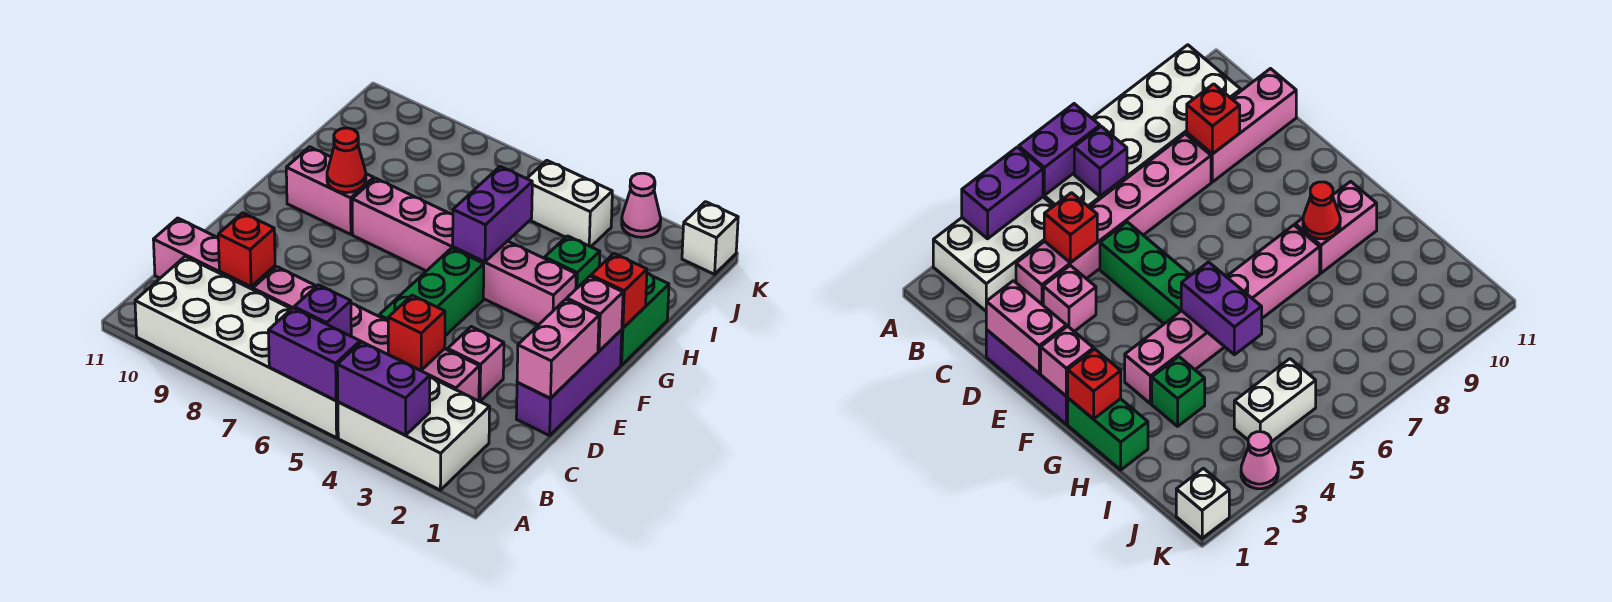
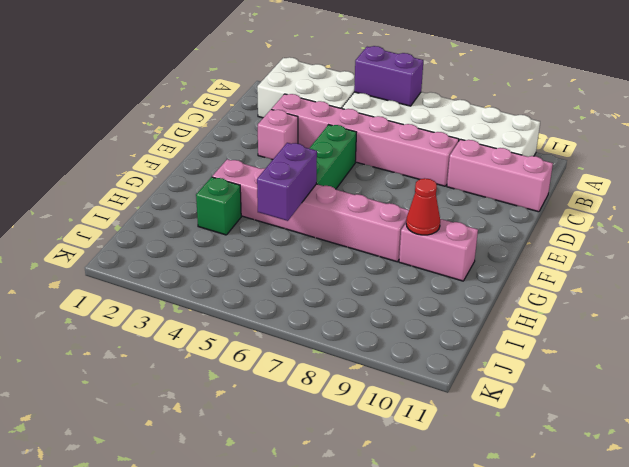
none -> purple brick D1:F1 level 1
none -> green brick G1:H1 level 1
none -> white brick J4:J5 level 1

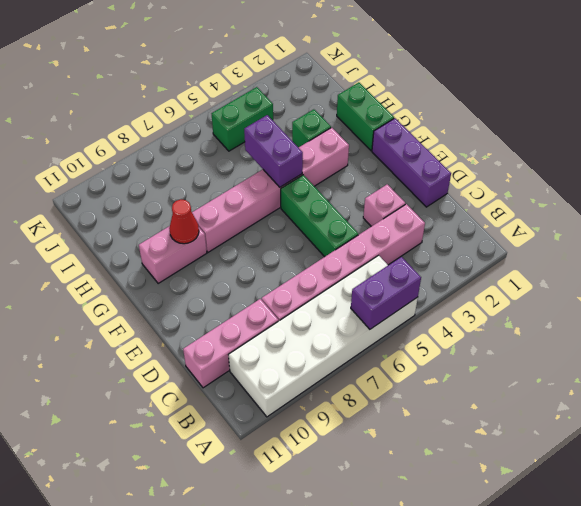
green brick J4:J5 level 1 -> white brick J4:J5 level 1
none -> white brick A2:B4 level 1
none -> white brick K1 level 1
none -> pink cone K3 level 1

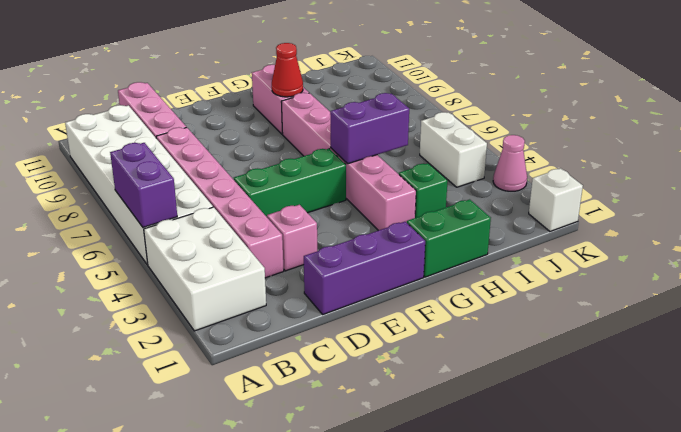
none -> purple brick A3:A4 level 2
none -> purple brick B6 level 2
none -> red brick C4 level 2

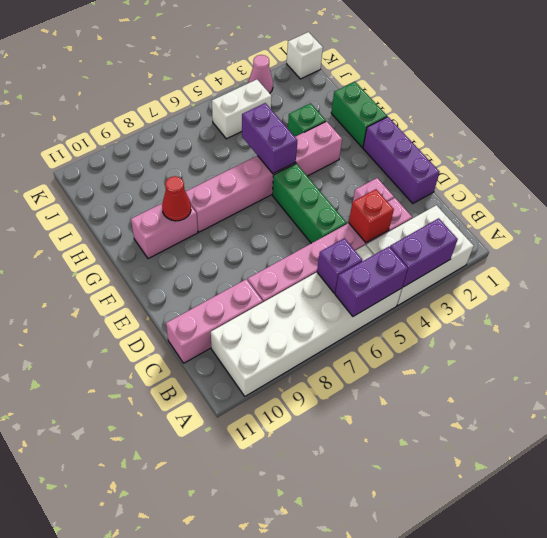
none -> red brick C9 level 2
none -> pink brick D1:E1 level 2
none -> pink brick F1 level 2

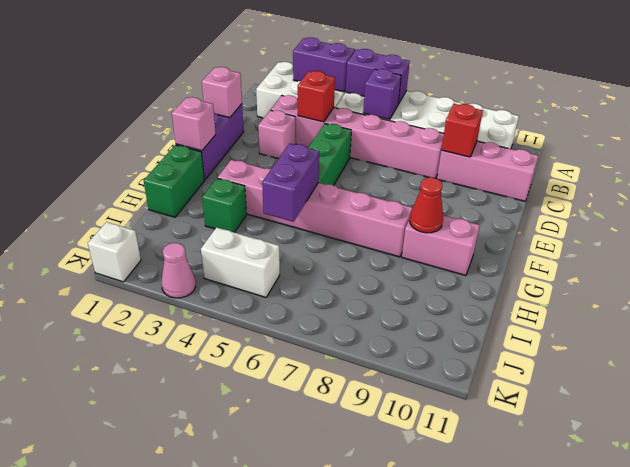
pink brick D1 level 2 -> pink brick D1:E1 level 2
none -> red brick G1 level 2

